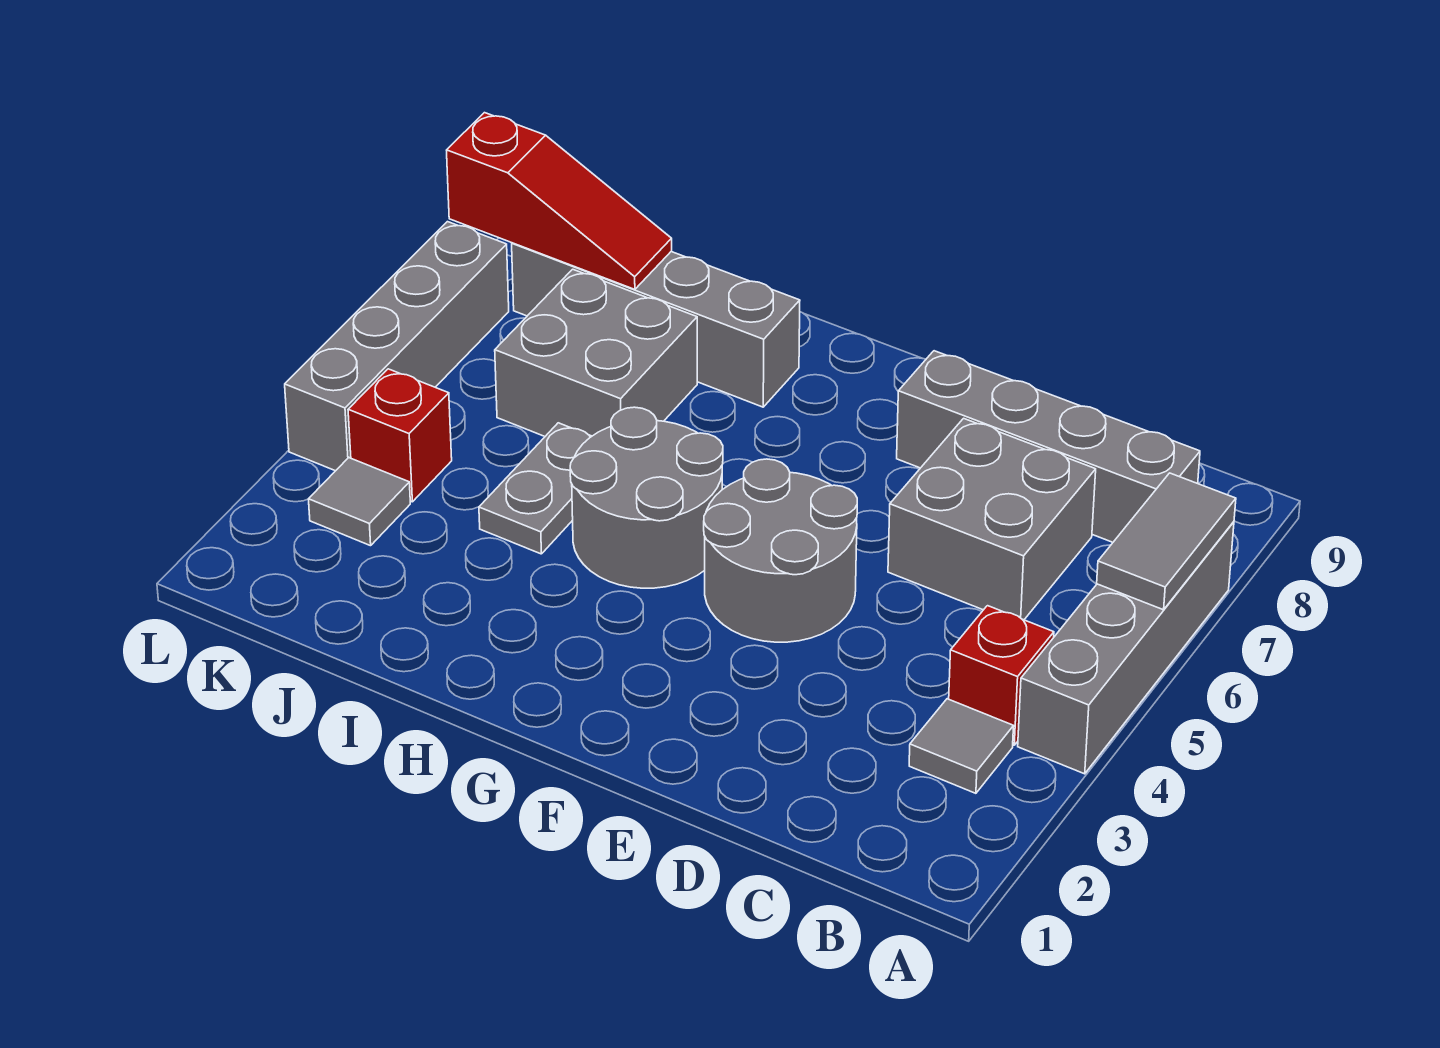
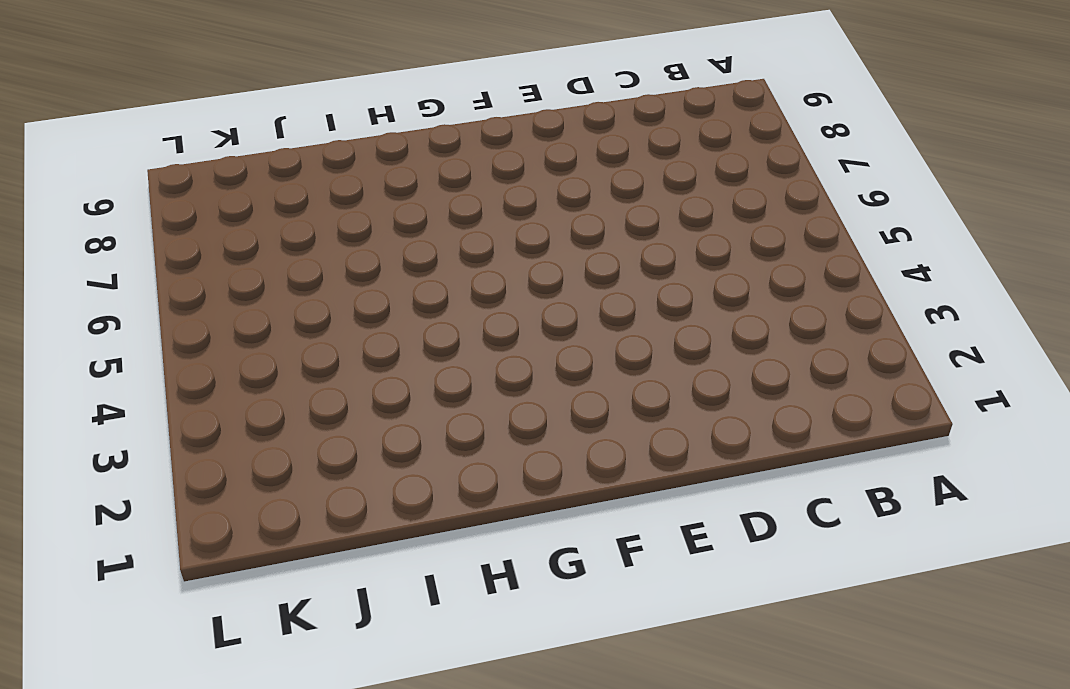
none -> grey brick A4:A7 level 1
none -> grey tile B3 level 1
none -> red brick B4 level 1

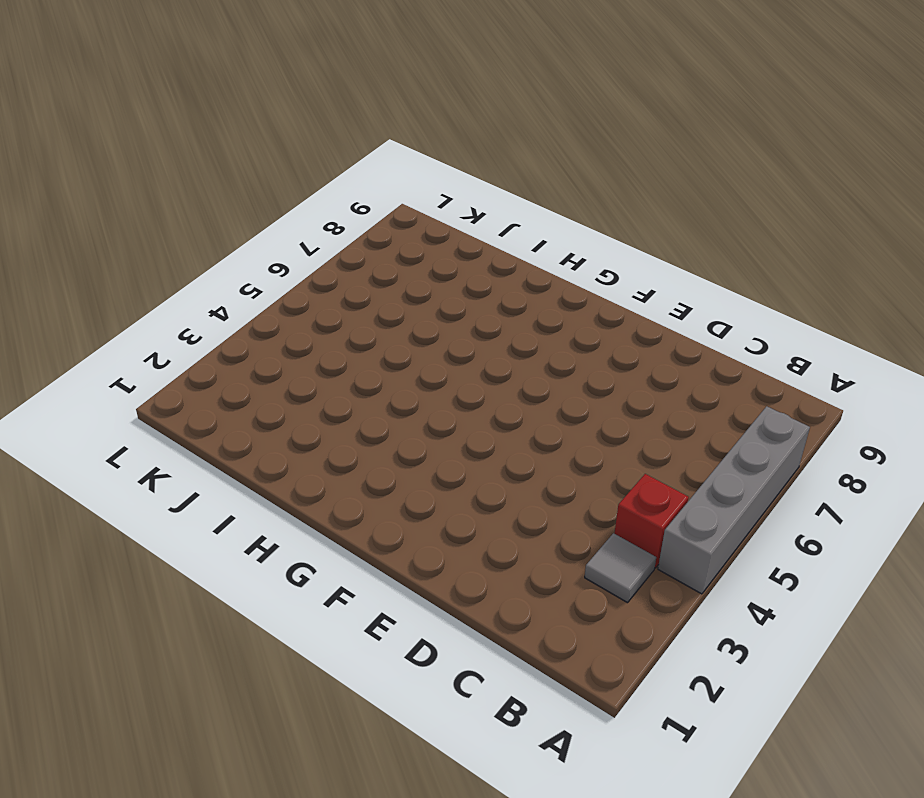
none -> grey brick B8:E8 level 1
none -> grey brick C6:D7 level 1
none -> grey round brick E4:F5 level 1

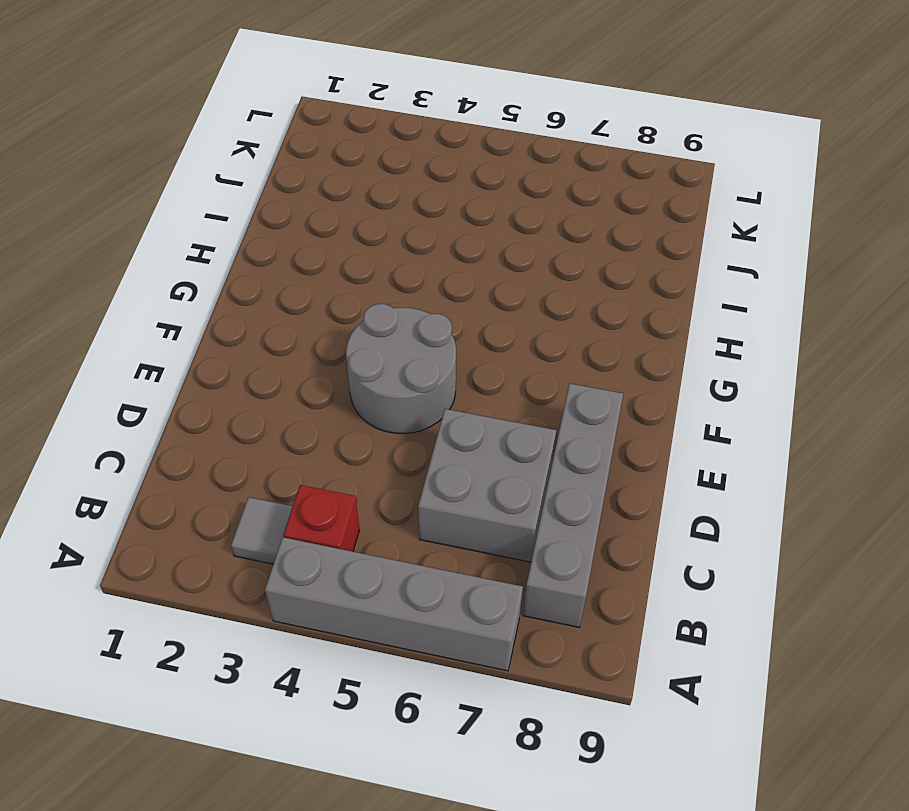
none -> grey round brick G4:H5 level 1
none -> grey brick H8:K8 level 1
none -> grey plate I4:I5 level 1

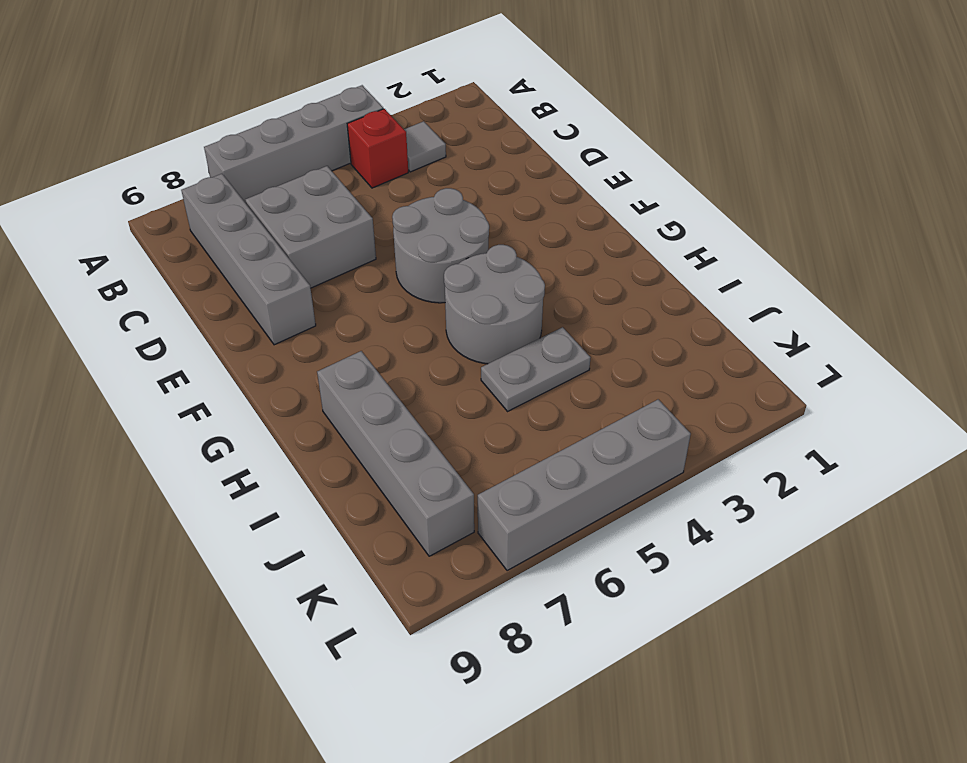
none -> grey brick I6:J7 level 1
none -> grey tile K3 level 1
none -> red brick K4 level 1

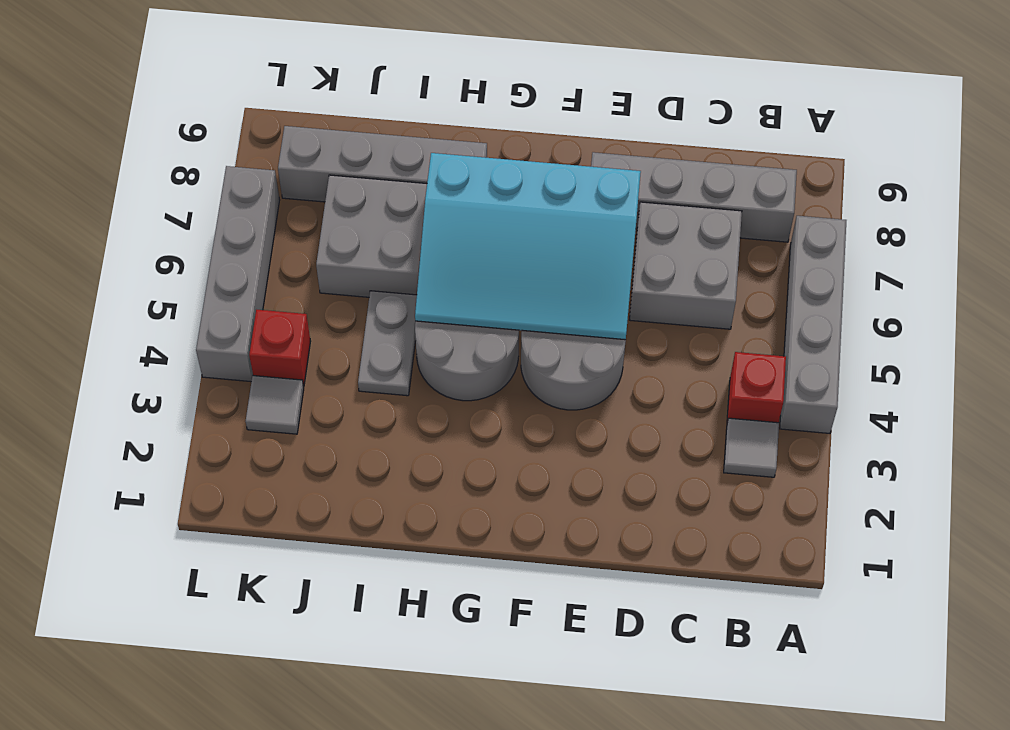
cyan slope E5:H7 level 2 top 7 -> none
none -> grey tile A6:A7 level 2
none -> red slope J8:L8 level 2 top L

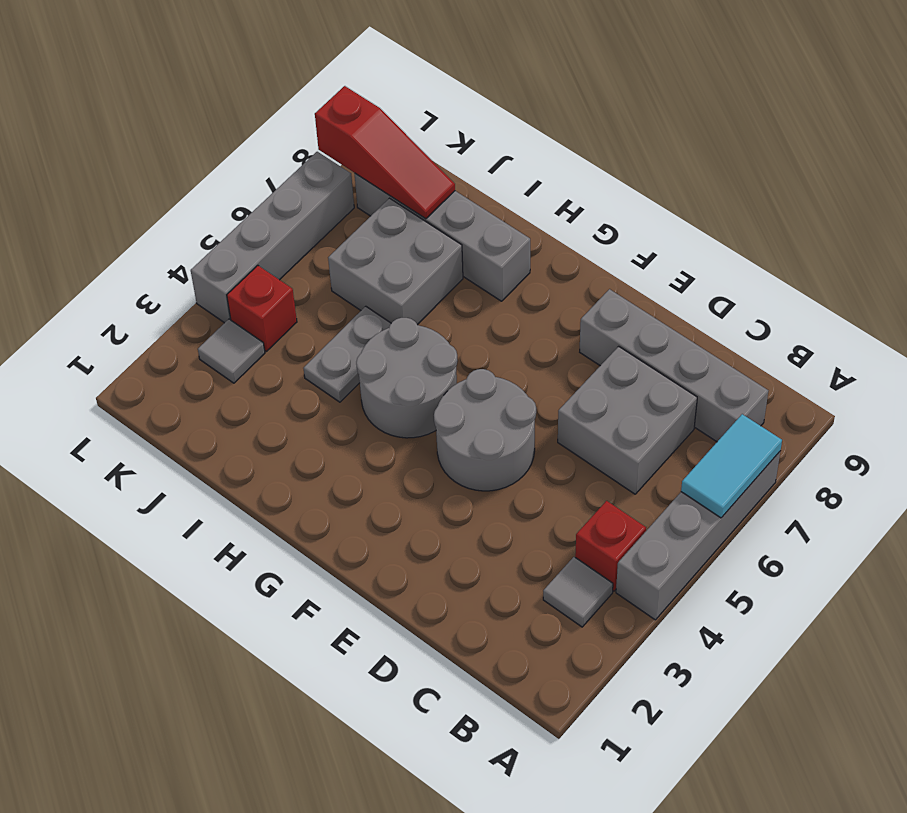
cyan tile A6:A7 level 2 -> grey tile A6:A7 level 2

